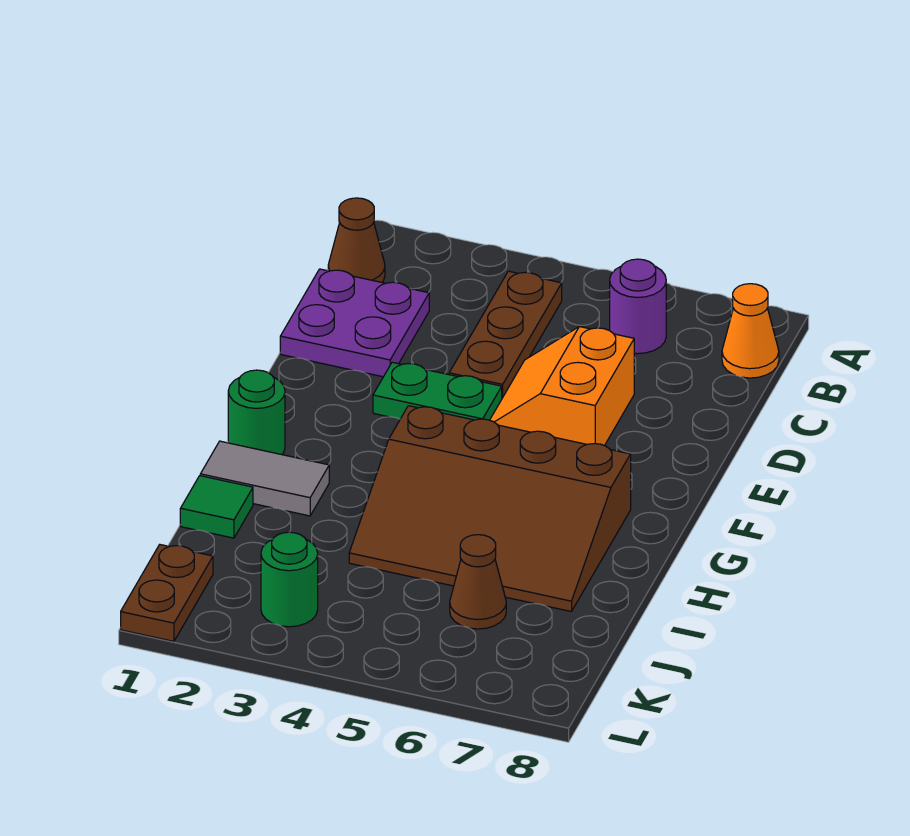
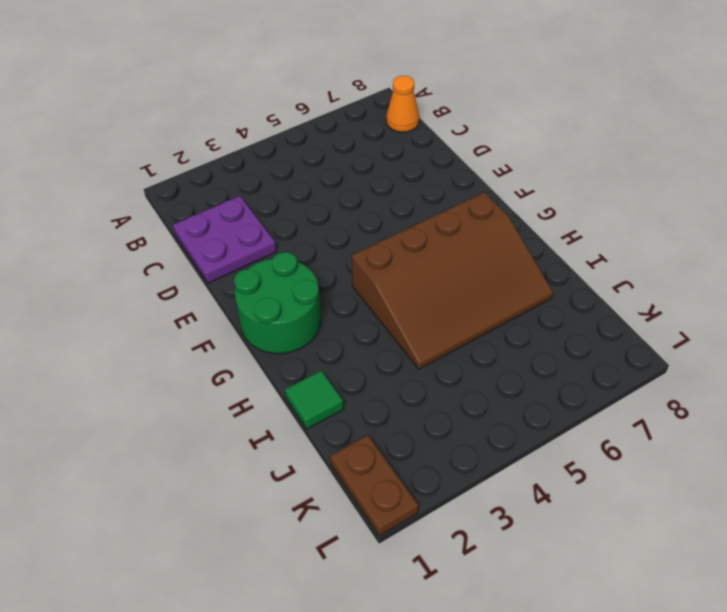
green round brick F1:G2 level 1 -> green round brick G1 level 1
none -> brown cone B1 level 1
none -> brown plate B4:D4 level 1
none -> purple round brick B6 level 1

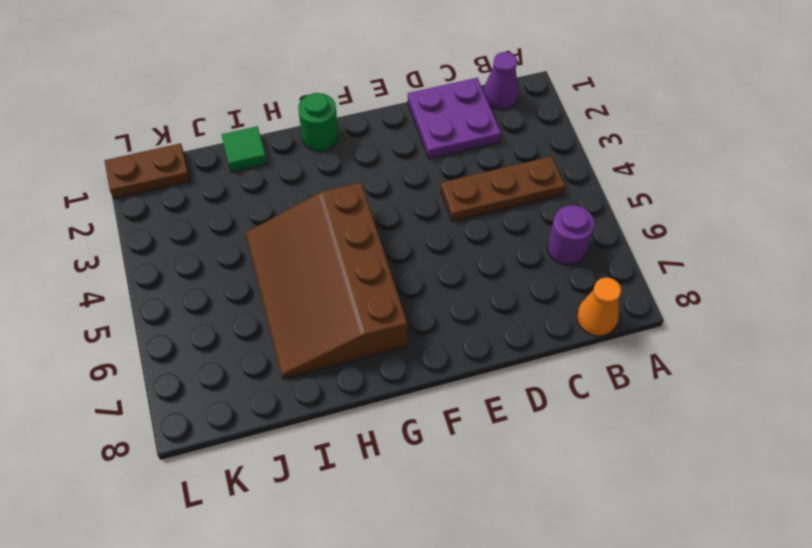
purple cone B1 level 1 -> brown cone B1 level 1
none -> orange slope D5:E6 level 1 top 6
none -> green plate E3:E4 level 1
none -> grey tile H1:H2 level 1

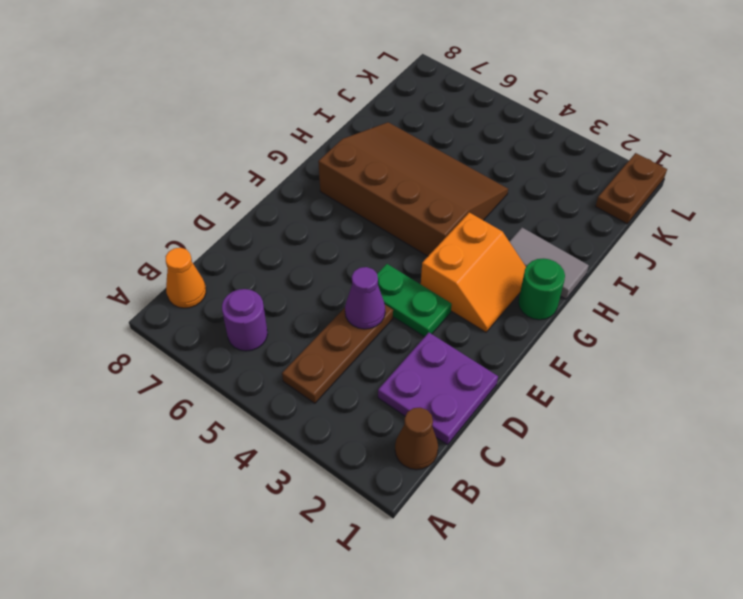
purple cone D4 level 2 -> none
orange slope F2:G3 level 1 top 3 -> orange slope D5:E6 level 1 top 6
none -> green tile I1 level 1
none -> brown cone J6 level 1
none -> green round brick K3 level 1

